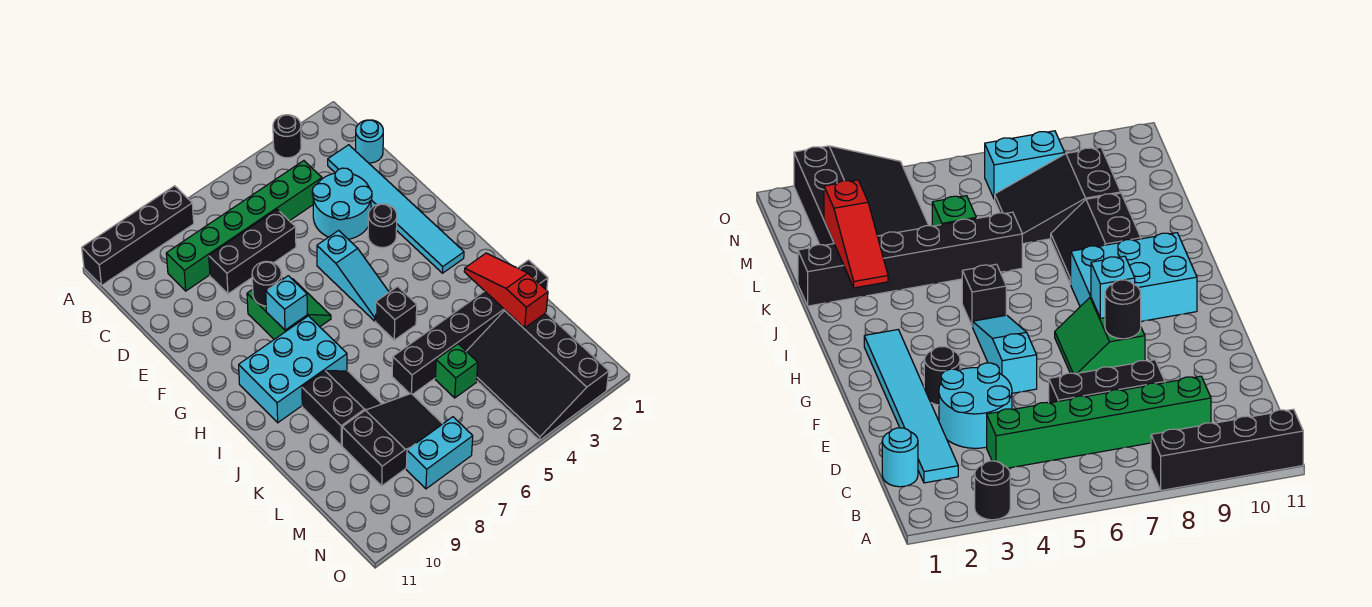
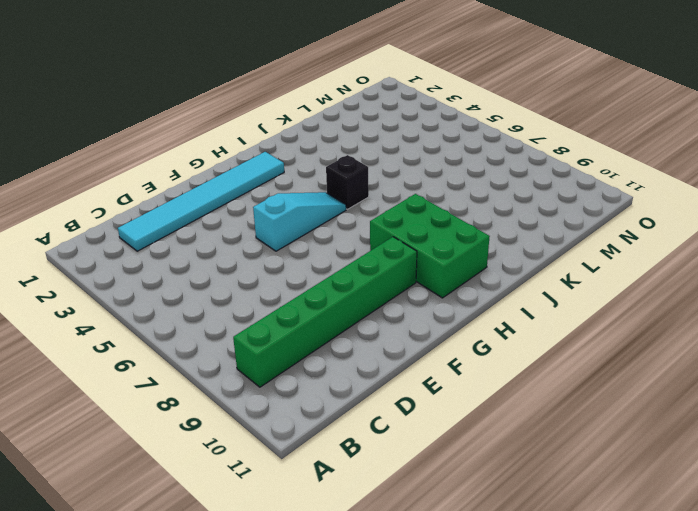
green brick B9:G9 level 1 -> green brick C4:C9 level 1
green brick H8:I10 level 1 -> cyan brick H8:I10 level 1
none -> black round brick A3 level 1
none -> black brick A8:A11 level 1
none -> cyan round brick C1 level 1

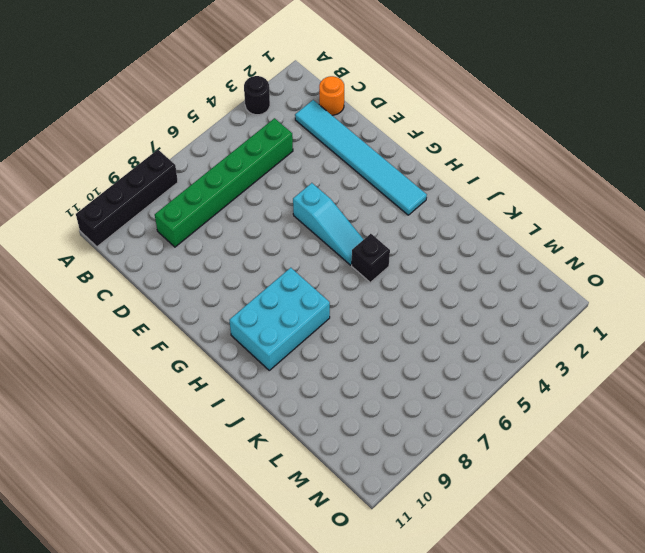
orange round brick C1 level 1 -> cyan round brick C1 level 1
none -> cyan round brick D3:E4 level 1
none -> black brick D6:D8 level 1
none -> black round brick F3 level 1

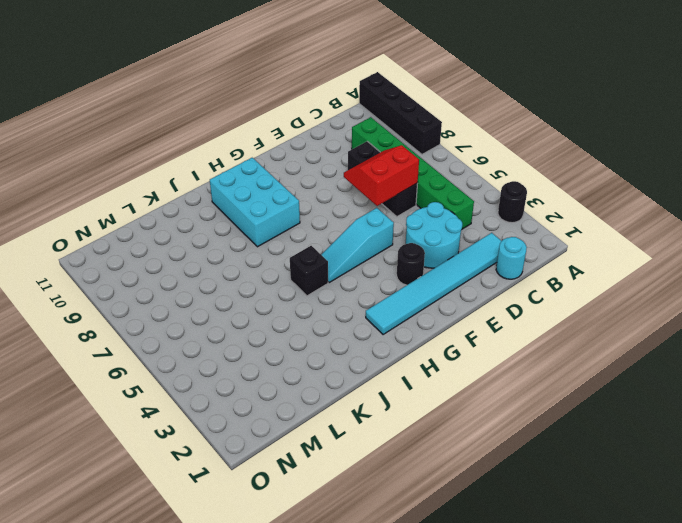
red slope D6:E7 level 2 top 6 -> none
none -> green slope F7:G8 level 1 top 8
none -> black slope J8:K9 level 1 top 9
none -> black brick K1:K6 level 1

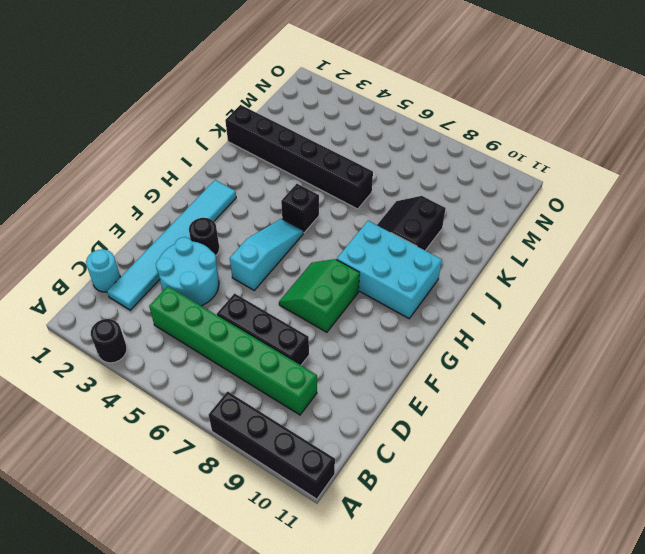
none -> black slope L2:O4 level 1 top 2
none -> green brick L5 level 1
none -> black slope L7:M9 level 1 top 9

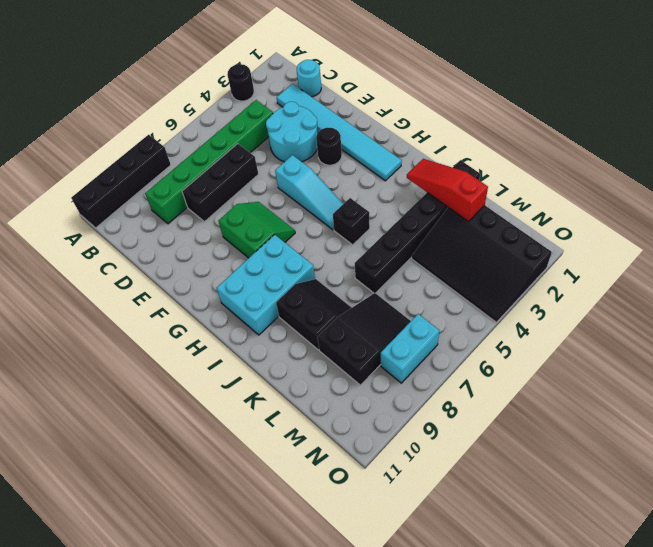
none -> green brick L5 level 1
none -> black round brick F8 level 2
none -> cyan brick G8 level 2

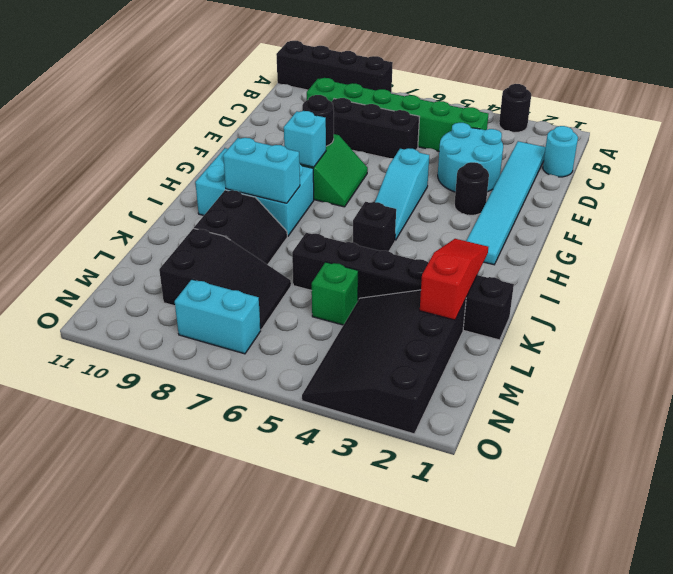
cyan brick I8:I9 level 2 -> none

